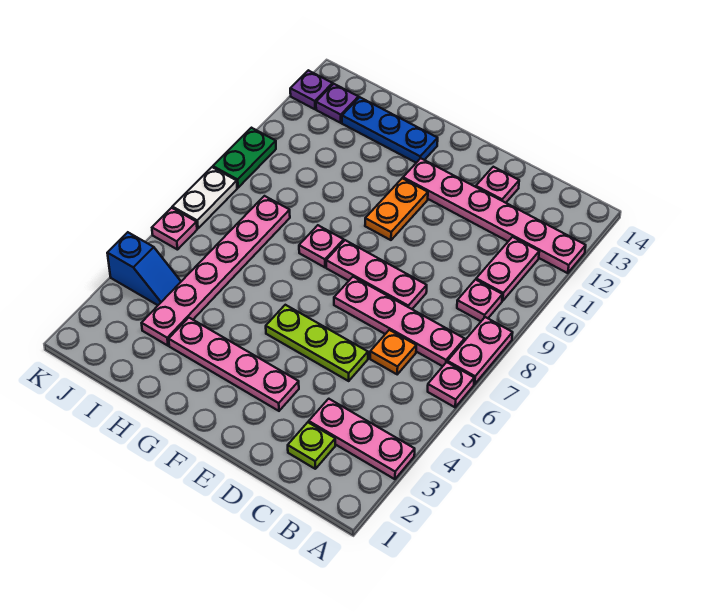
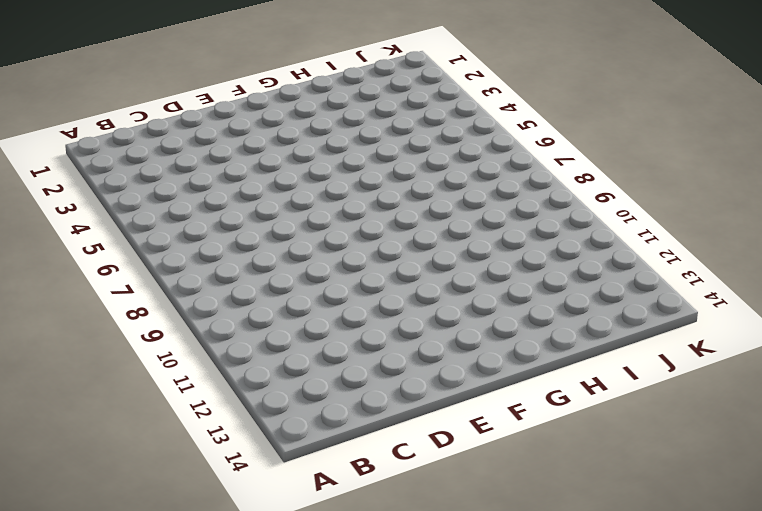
none -> pink plate A3:C3 level 1
none -> pink plate A6 level 1
none -> pink plate A7:A8 level 1

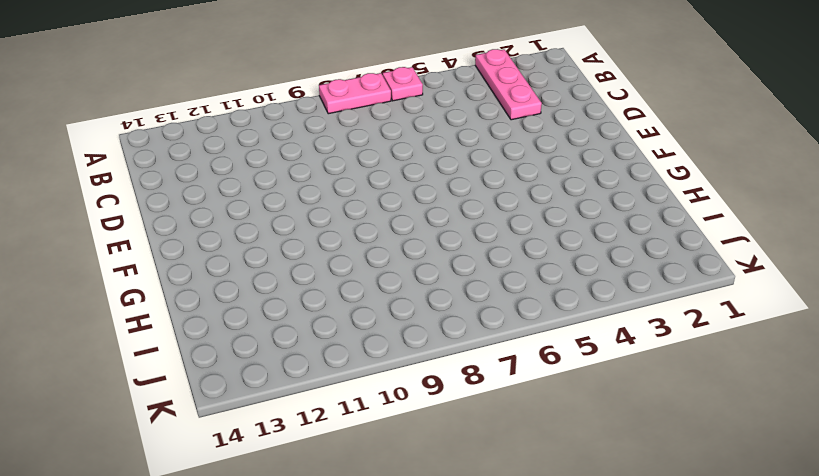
none -> pink plate A12:F12 level 1
none -> pink plate B7:E7 level 1
none -> pink plate B9 level 1

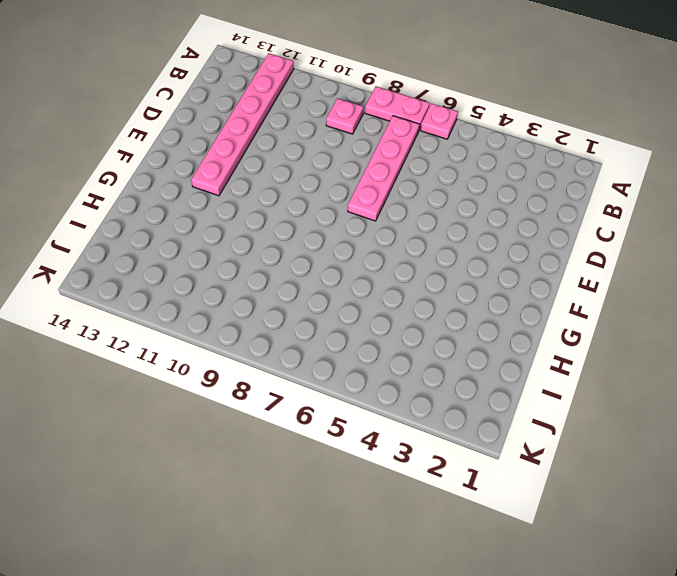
none -> pink plate A3:C3 level 1
none -> pink plate B10:B11 level 1
none -> lime plate C2 level 1

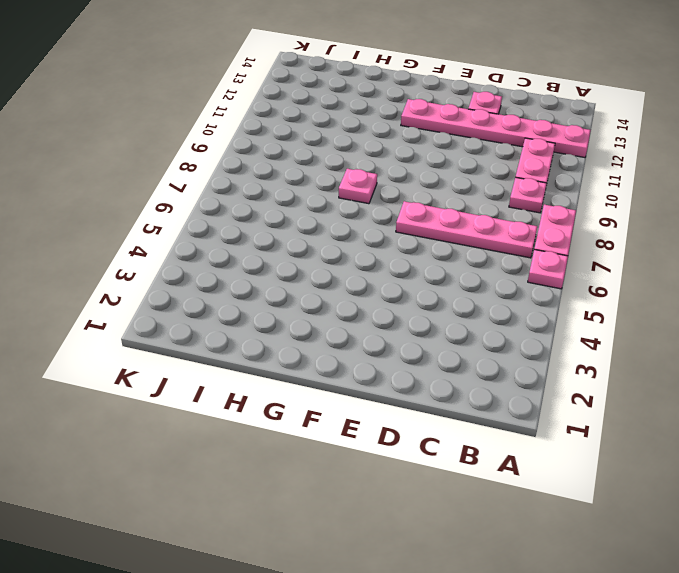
none -> pink plate A3:C3 level 1
none -> lime plate C2 level 1
none -> orange plate C6 level 1

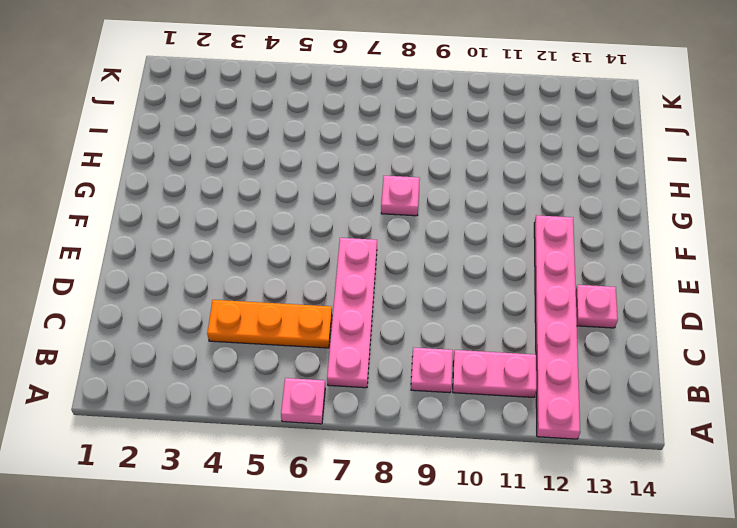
orange plate C4:C6 level 1 -> orange plate C6 level 1
none -> pink plate A3:C3 level 1
none -> pink plate A7:A8 level 1
none -> lime plate C2 level 1

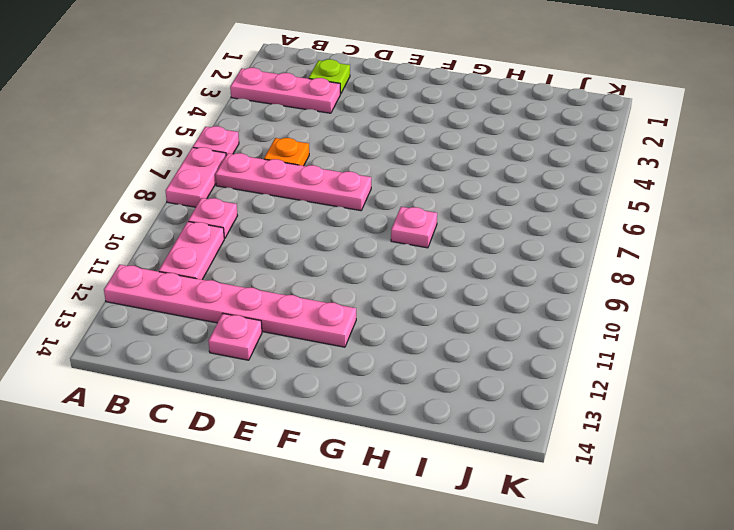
none -> lime plate D5:F5 level 1
none -> pink plate D8:F8 level 1
none -> pink plate E3:H3 level 1

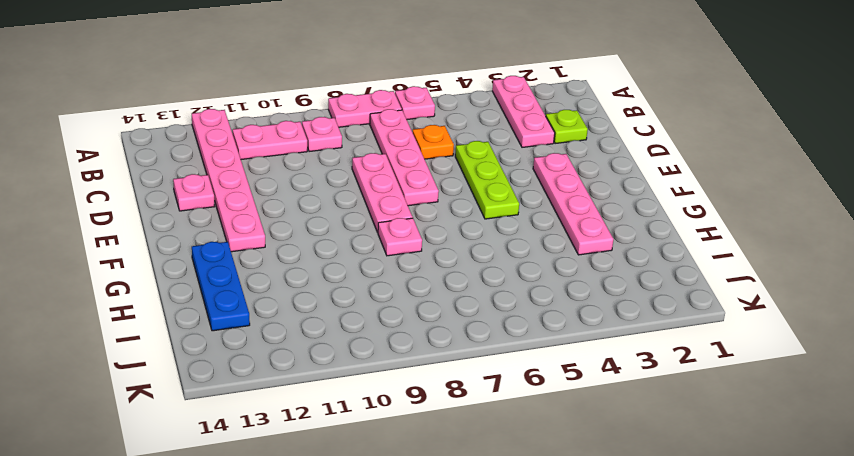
none -> orange plate F10:F11 level 1
none -> pink plate I3:I8 level 1
none -> blue slope J4:K4 level 1 top K

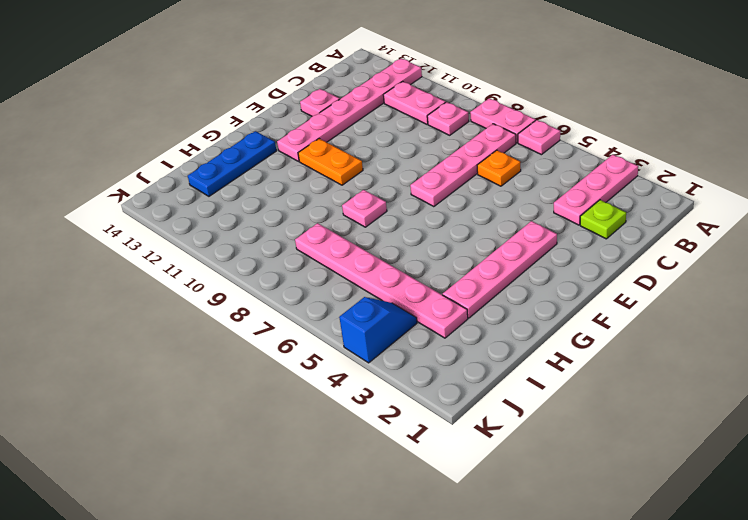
none -> lime plate D5:F5 level 1
none -> pink plate D8:F8 level 1
none -> purple plate J13 level 1

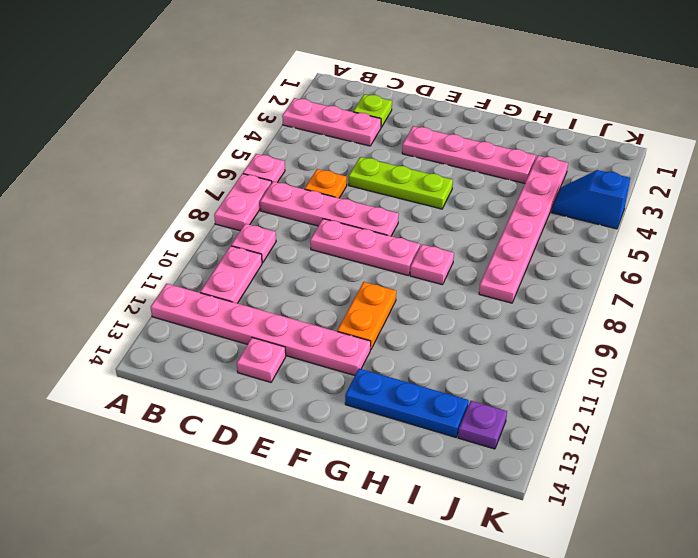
none -> pink plate K6 level 1
none -> white plate K7:K8 level 1
none -> green plate K9:K10 level 1

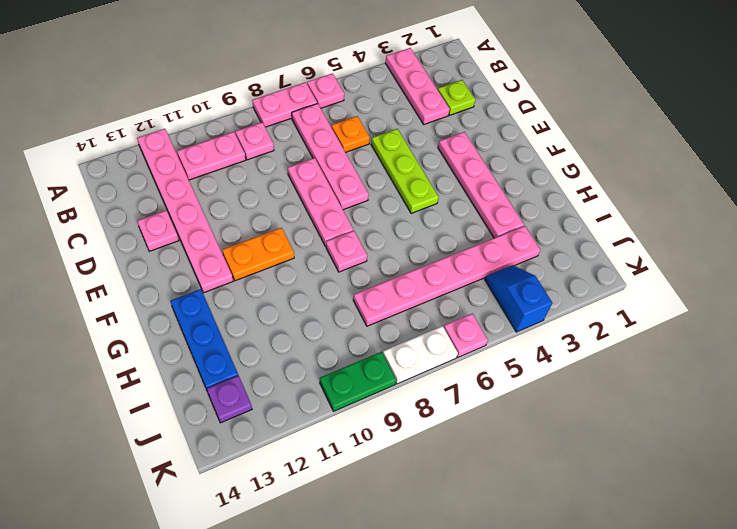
none -> purple plate K13 level 1

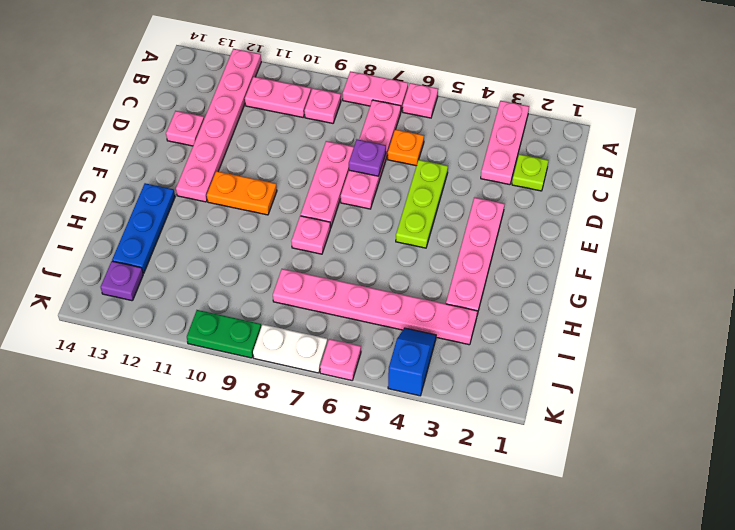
purple plate D7 level 2 -> purple plate K13 level 1

